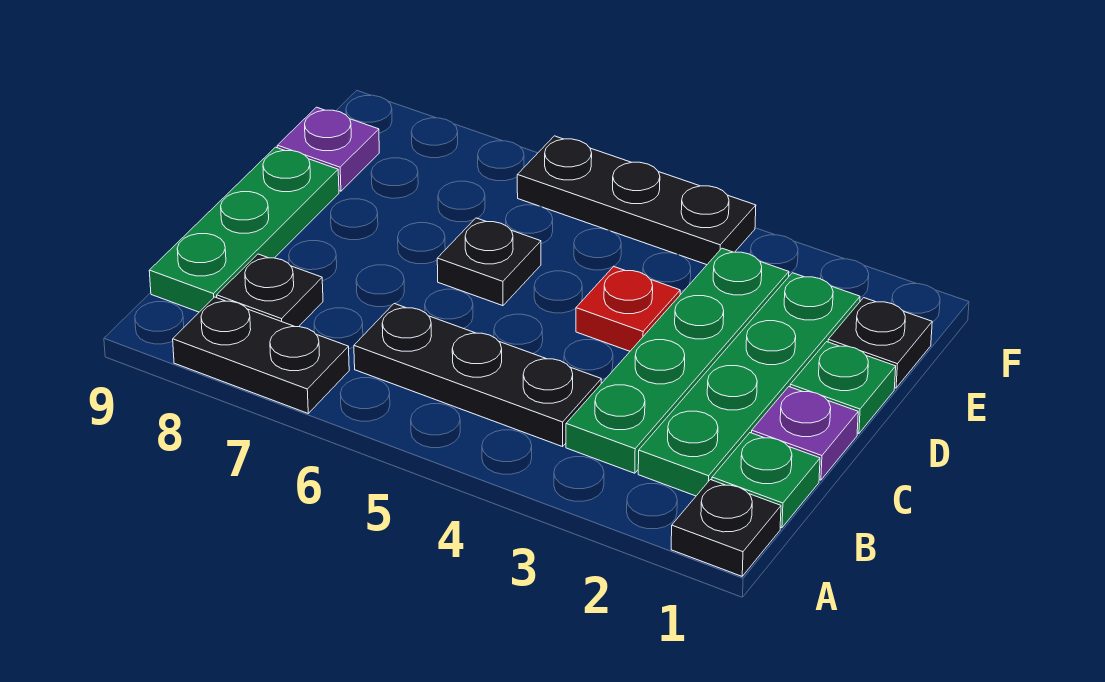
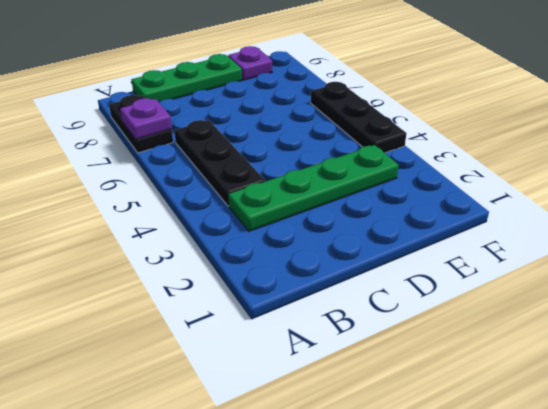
purple plate A7 level 2 -> purple plate C1 level 1
none -> black plate A1 level 1
none -> green plate B1 level 1
none -> green plate B2:E2 level 1

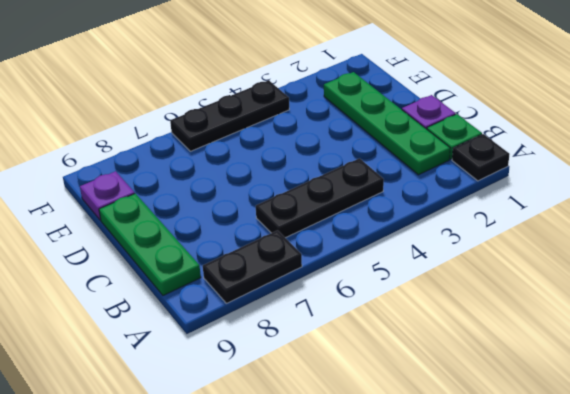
none -> green plate B3:E3 level 1
none -> black plate B8 level 1
none -> green plate D1 level 1

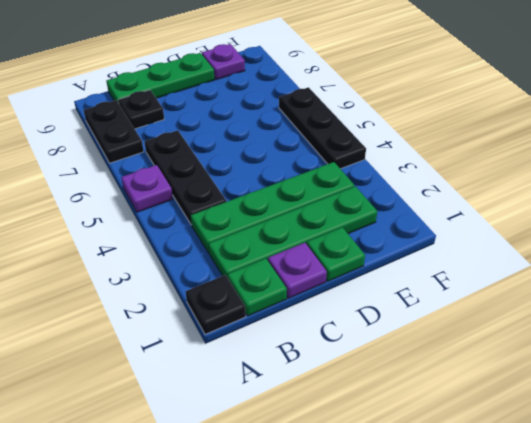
purple plate A5 level 1 -> none
none -> red plate D4 level 1
none -> black plate D6 level 1
none -> black plate E1 level 1

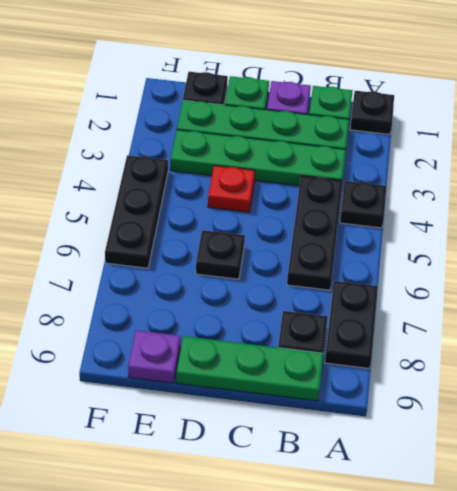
black plate A4 level 1 -> none

